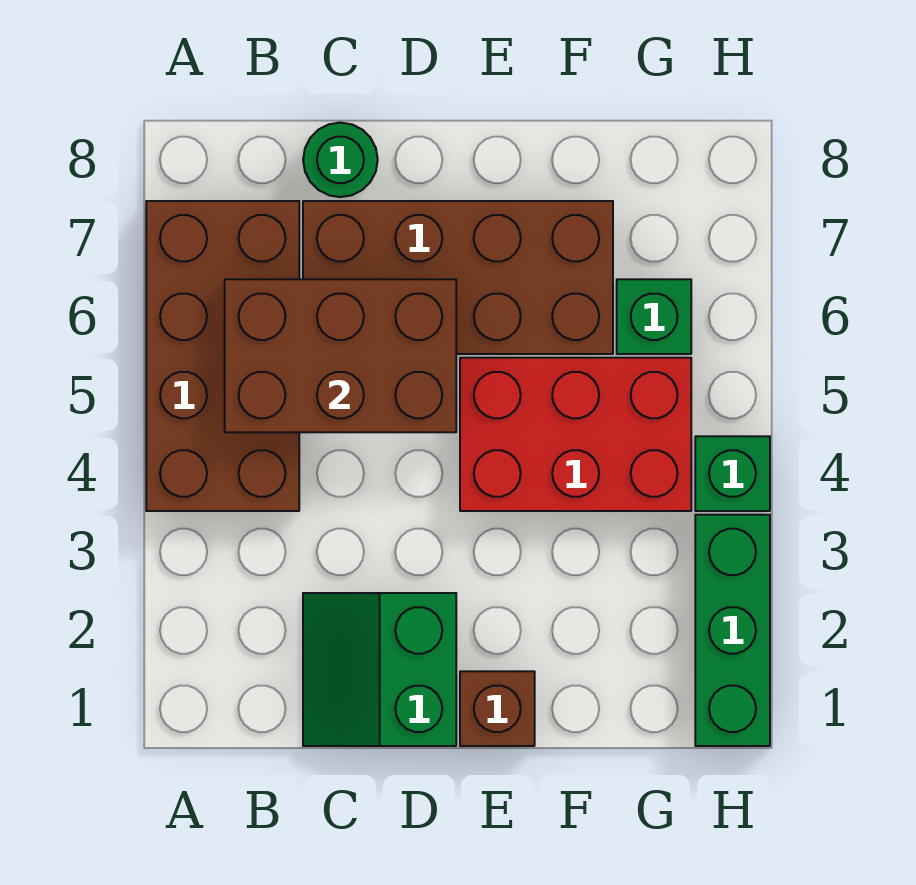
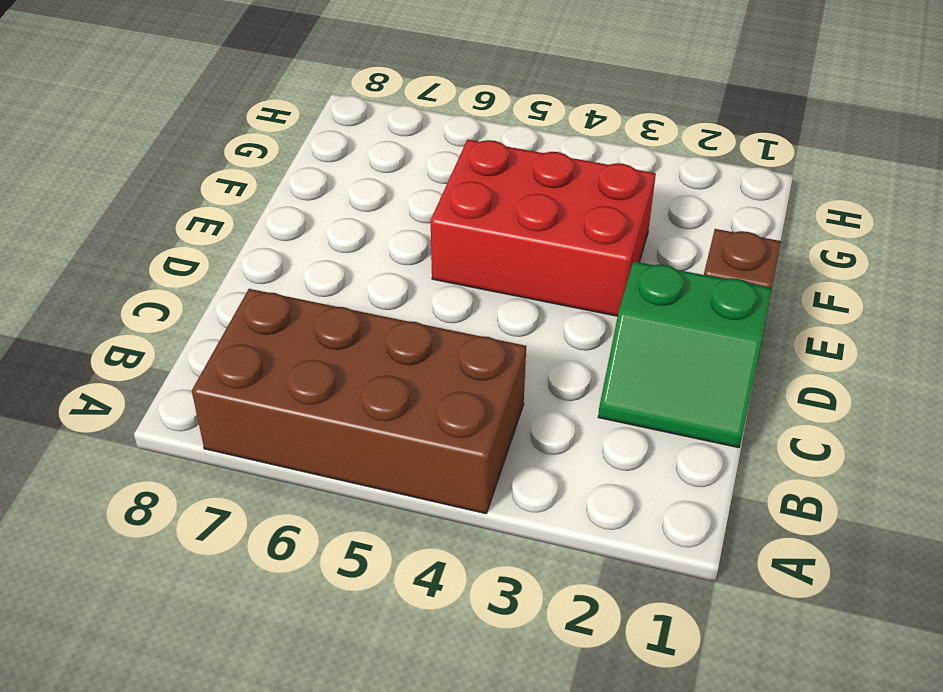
red brick E3:F5 level 1 -> red brick E4:G5 level 1
none -> brown brick C6:F7 level 1
none -> green round brick C8 level 1

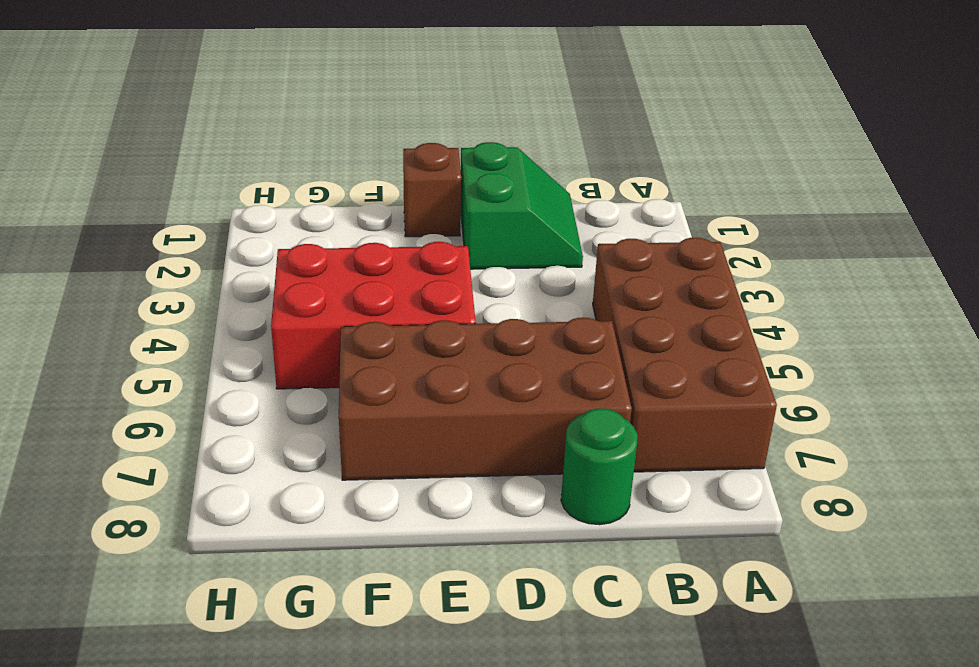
none -> green brick G6 level 1
none -> green brick H1:H3 level 1

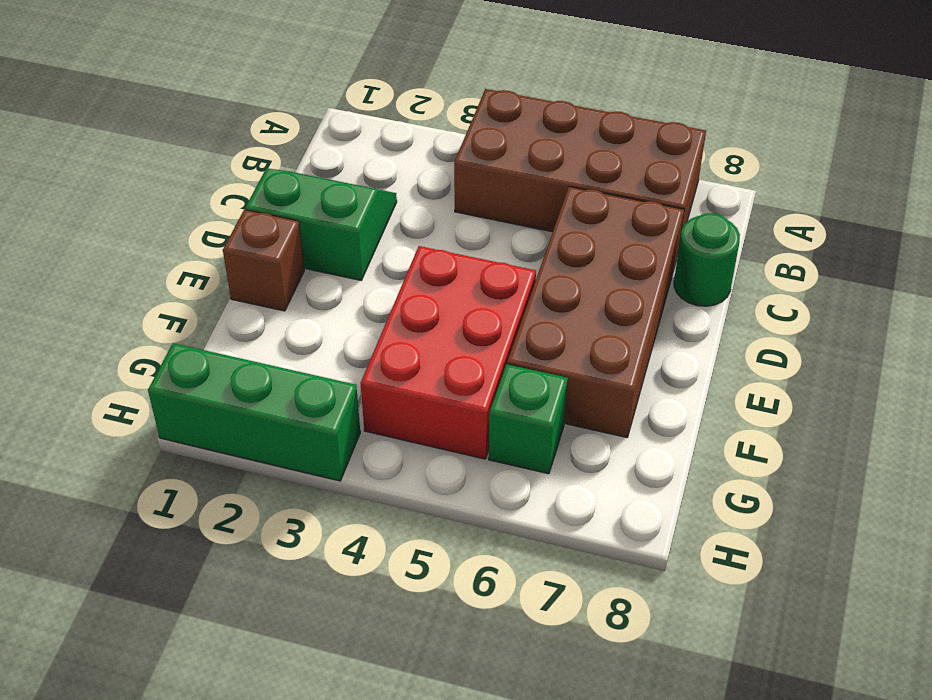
none -> green brick H4 level 1
none -> brown brick B5:D6 level 2

